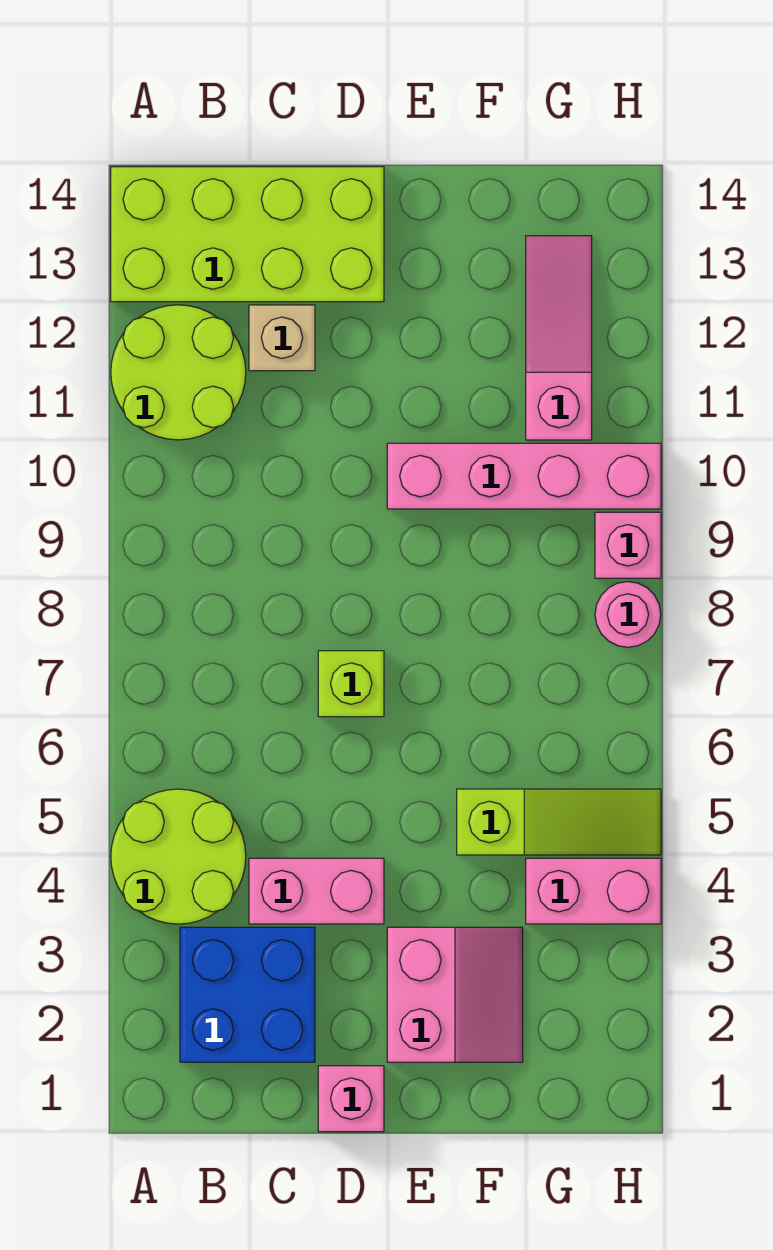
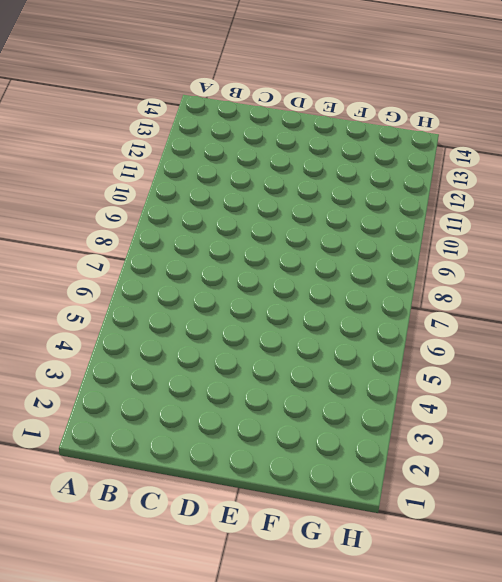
none -> lime round brick A4:B5 level 1
none -> lime round brick A11:B12 level 1
none -> lime brick A13:D14 level 1

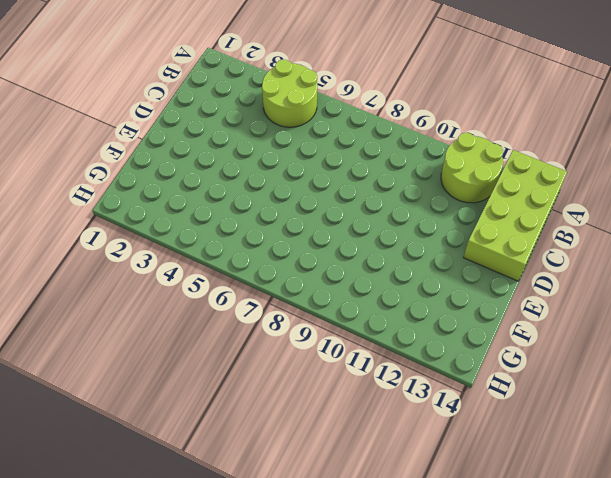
none -> blue brick B2:C3 level 1
none -> pink brick C4:D4 level 1
none -> tan brick C12 level 1

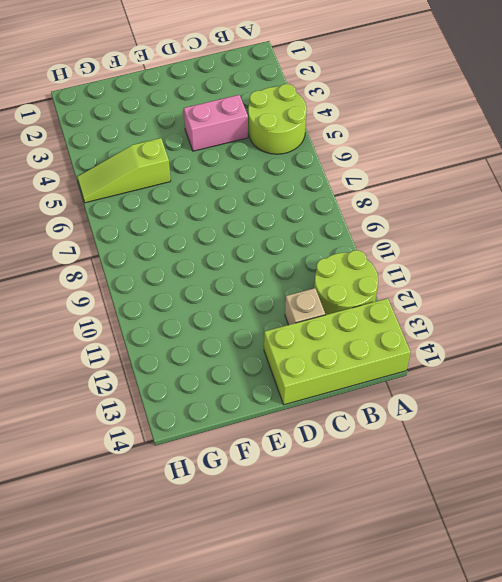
none -> blue brick B2:C3 level 1
none -> pink brick D1 level 1
none -> lime brick D7 level 1

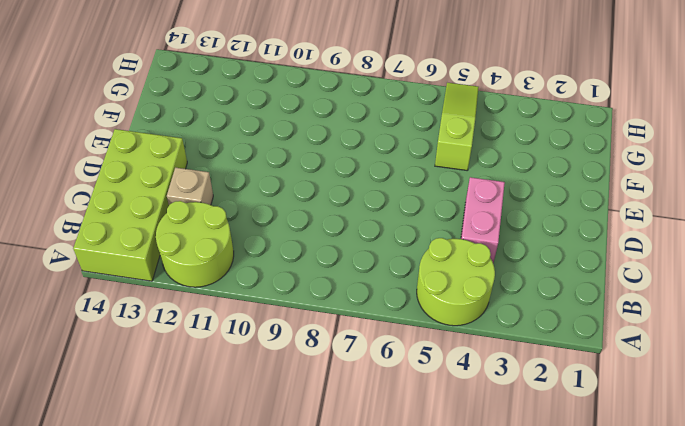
none -> blue brick B2:C3 level 1
none -> pink brick D1 level 1
none -> lime brick D7 level 1

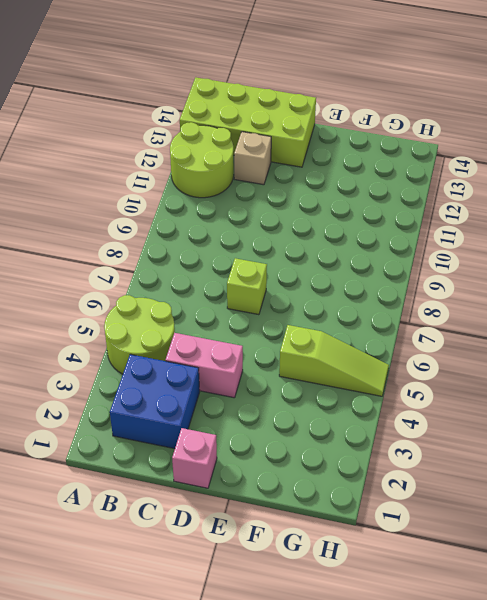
none -> pink slope E2:F3 level 1 top E
none -> pink brick E10:H10 level 1
none -> pink brick G4:H4 level 1

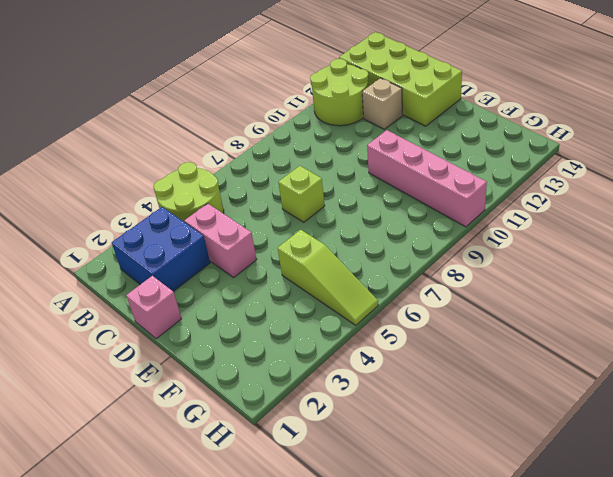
none -> pink slope E2:F3 level 1 top E
none -> pink brick G4:H4 level 1
none -> pink slope G11:G13 level 1 top 11

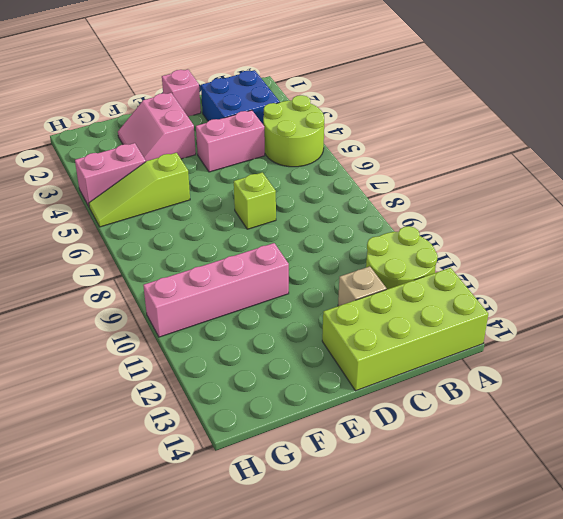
none -> pink slope G11:G13 level 1 top 11
none -> pink round brick H8 level 1
none -> pink brick H9 level 1

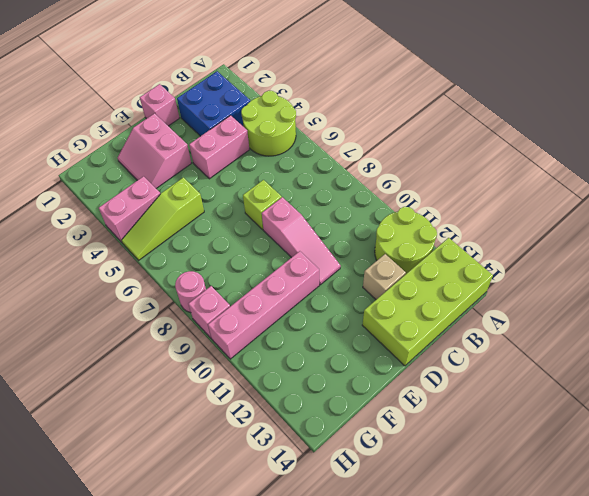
pink slope D8:D10 level 1 top 8 -> pink slope G11:G13 level 1 top 11

